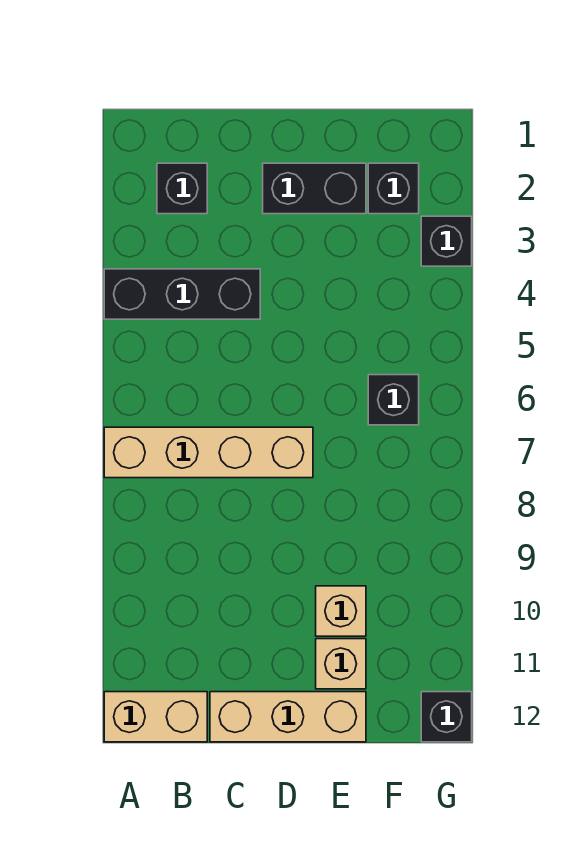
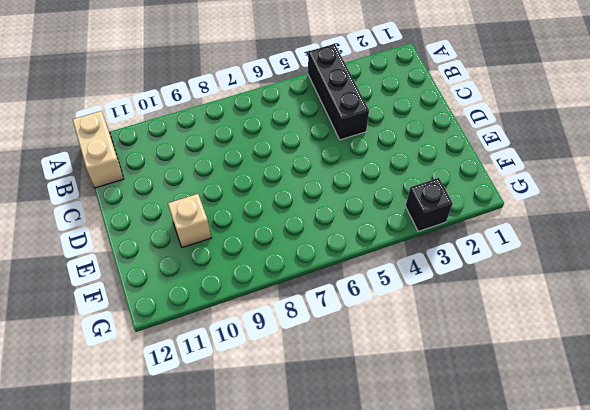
none -> tan brick A7:D7 level 1
none -> black brick B2 level 1
none -> tan brick C12:E12 level 1

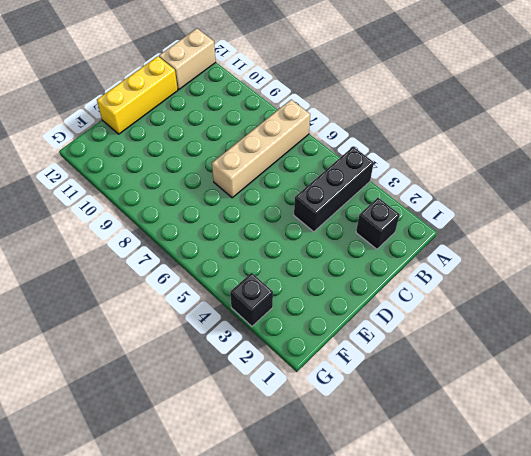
yellow brick C12:E12 level 1 -> tan brick C12:E12 level 1
none -> black brick D2:E2 level 1
none -> tan brick E10 level 1
none -> tan brick E11 level 1

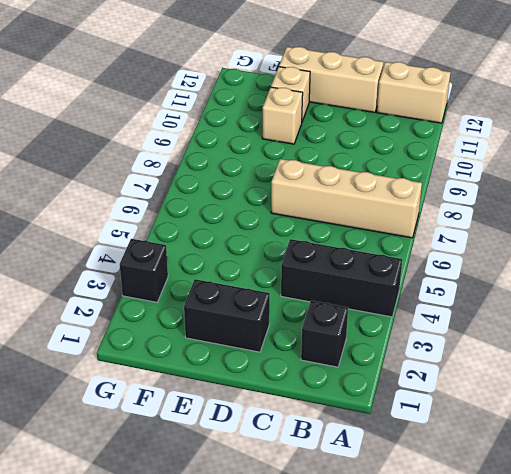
none -> black brick F2 level 1
none -> black brick F6 level 1
none -> black brick G12 level 1

